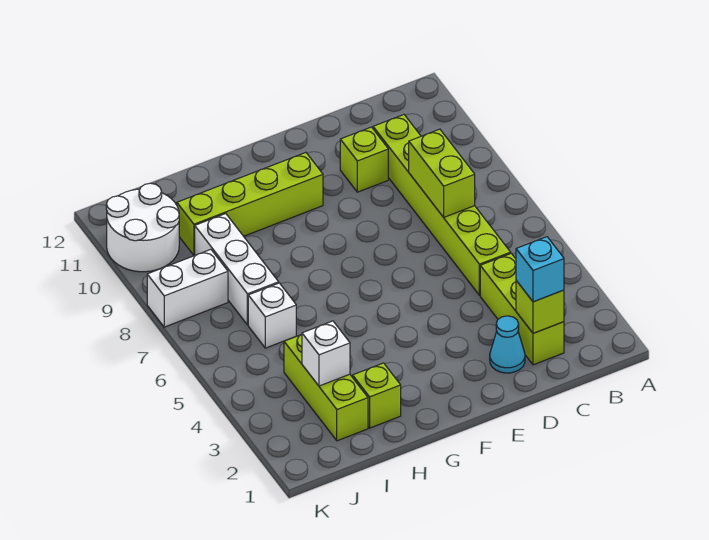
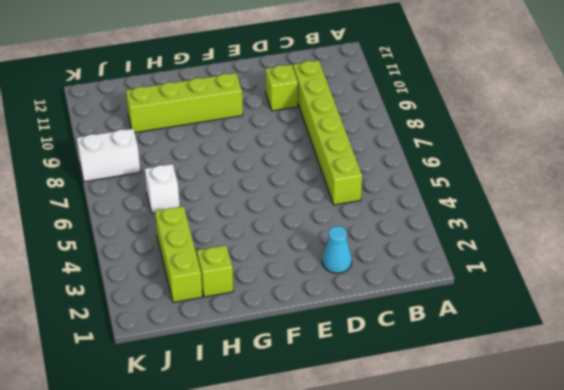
none -> lime brick C2:C4 level 1
none -> white brick I7:I9 level 1
none -> white round brick J10:K11 level 1

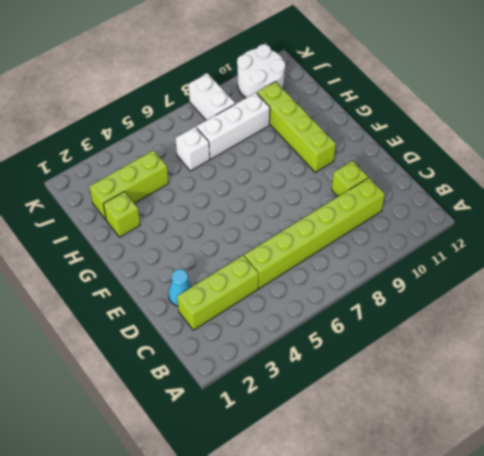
none -> lime brick C2 level 2
none -> lime brick C7:C8 level 2
none -> white brick I3 level 2

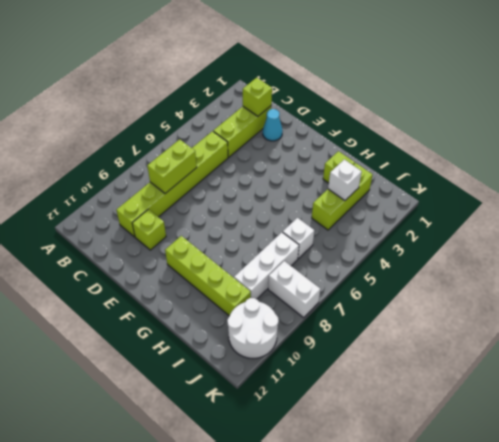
none -> cyan brick C2 level 3

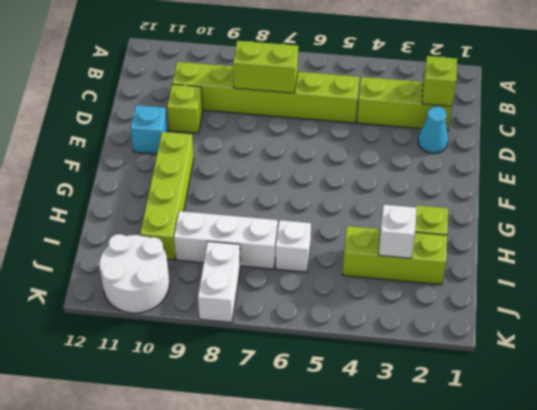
cyan brick E11 level 1 -> cyan brick C2 level 3

